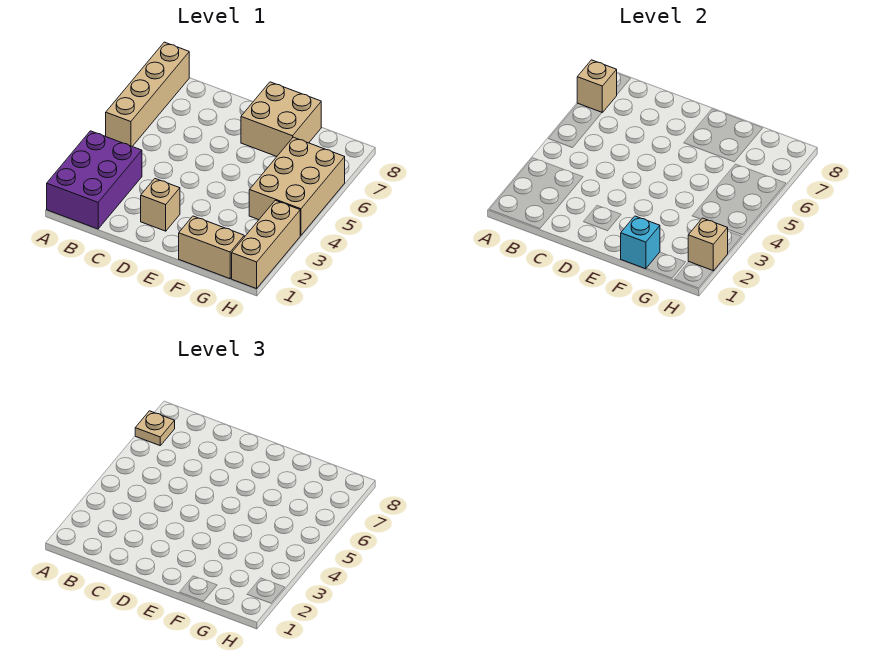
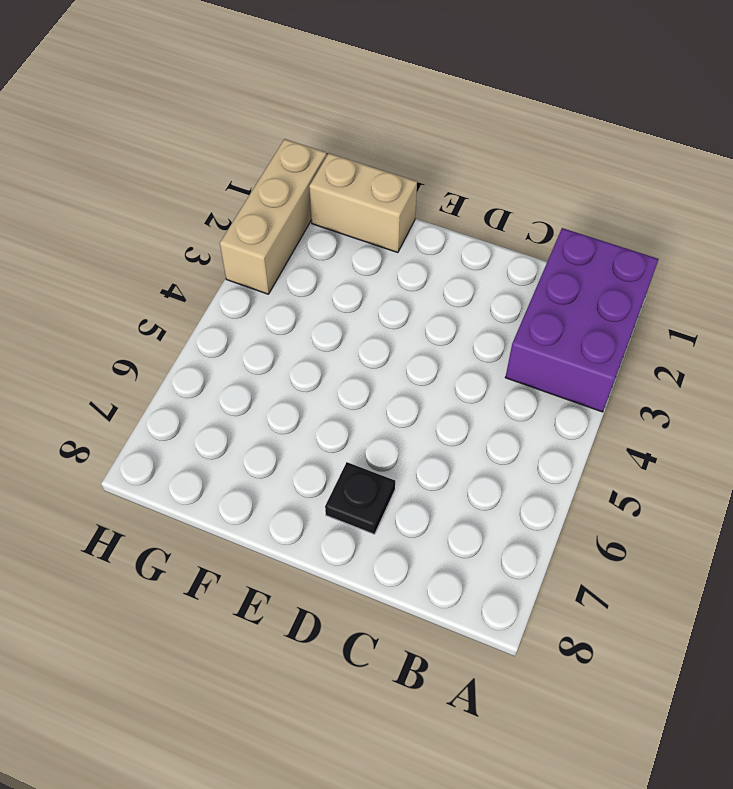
black plate D7 level 1 -> none
none -> tan brick A5:A8 level 1
none -> tan brick D2 level 1

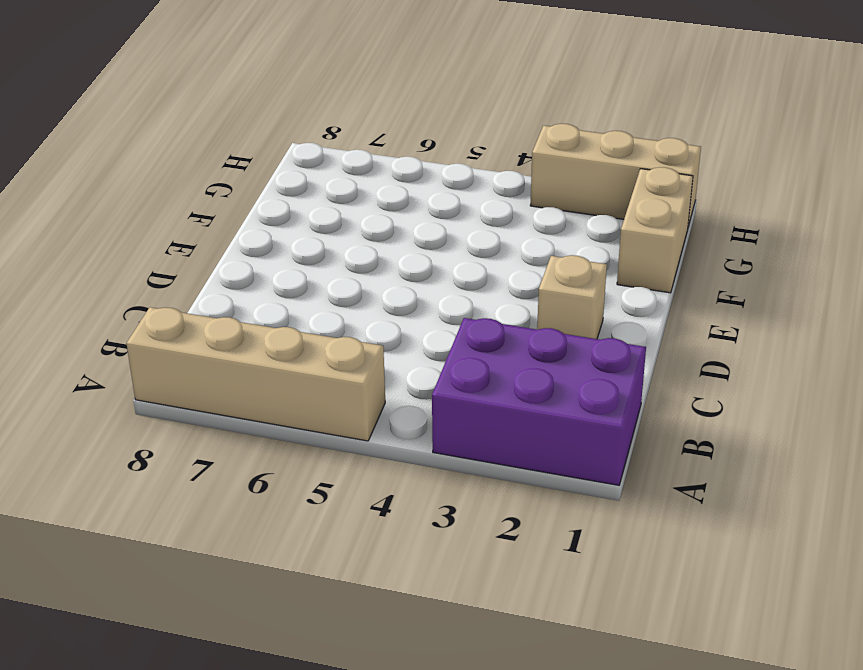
none -> tan brick E7:F8 level 1
none -> tan brick G4:H6 level 1

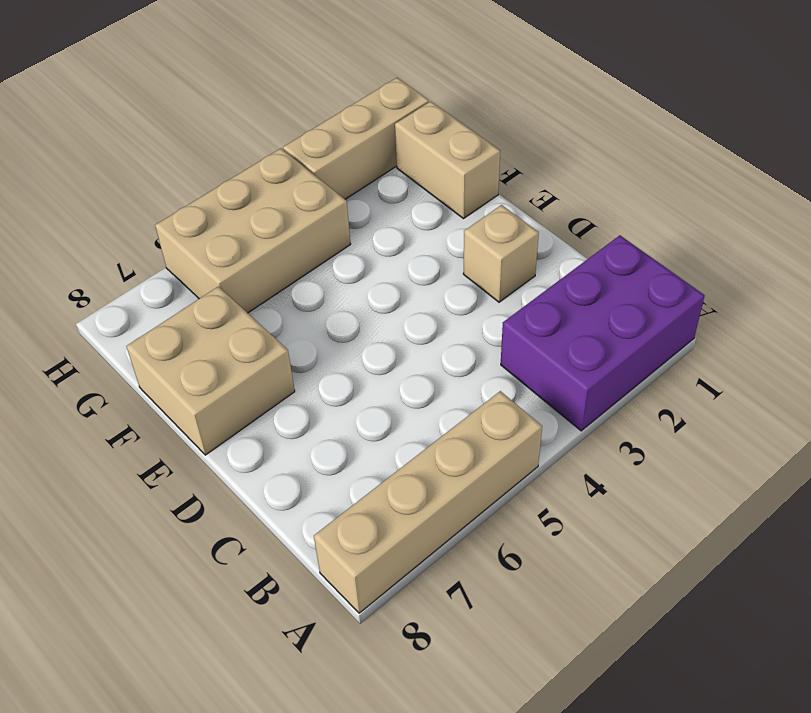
none -> tan brick A7 level 2
none -> cyan brick F1 level 2

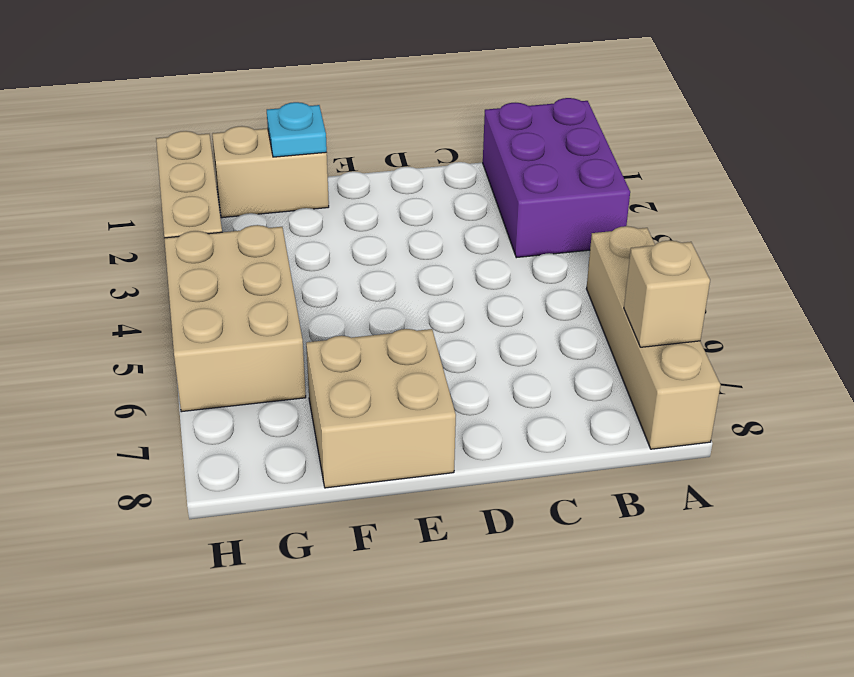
cyan plate F1 level 2 -> cyan brick F1 level 2
none -> tan brick D2 level 1
none -> tan brick H2 level 2

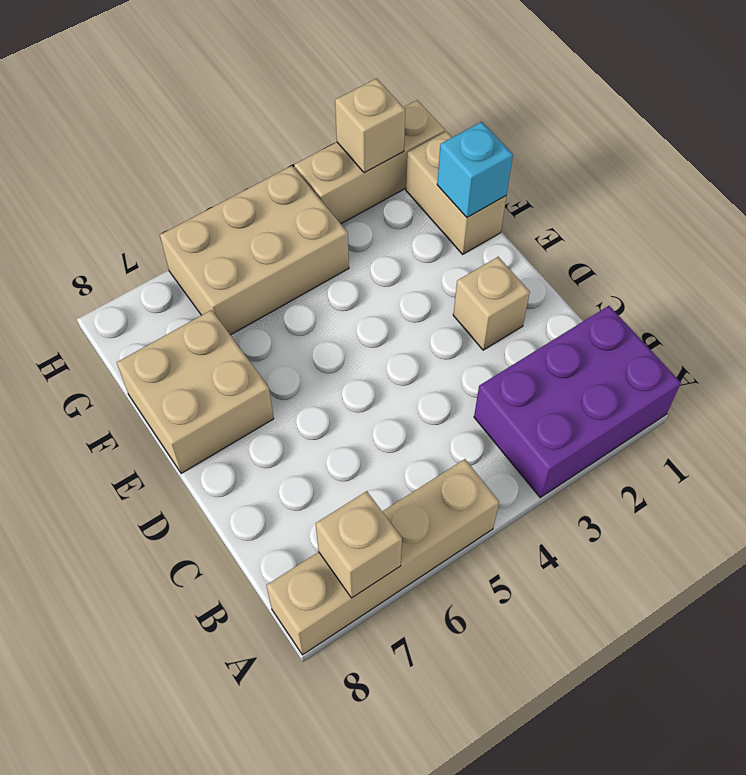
none -> tan plate A7 level 3

